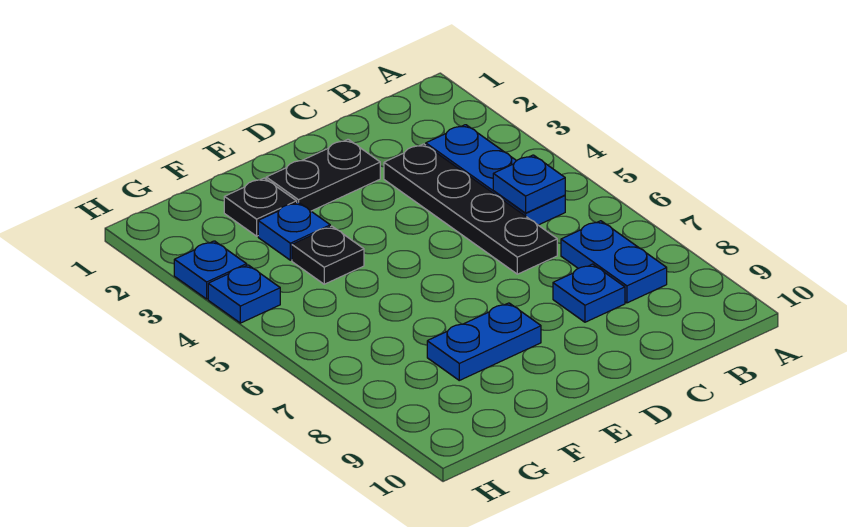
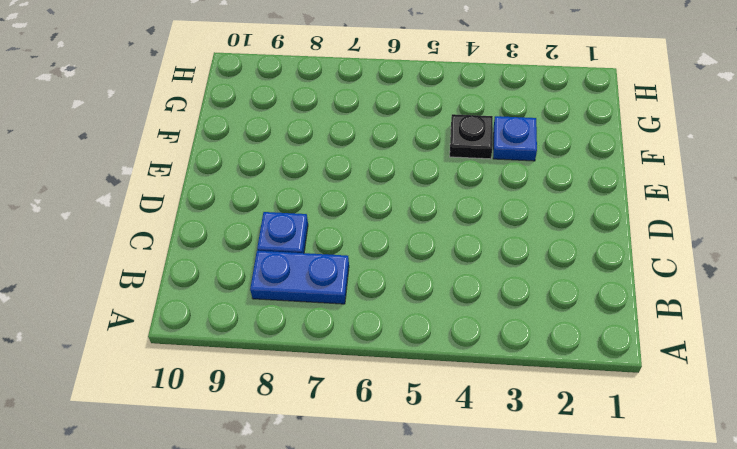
none -> blue plate B3:B5 level 1
none -> black plate C3:C6 level 1
none -> black plate D2:E2 level 1

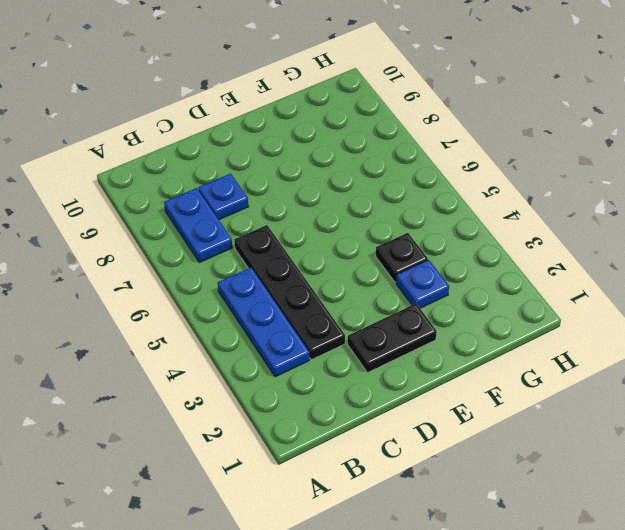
none -> blue plate E8:F8 level 1
none -> black plate F2 level 1
none -> blue plate H3 level 1

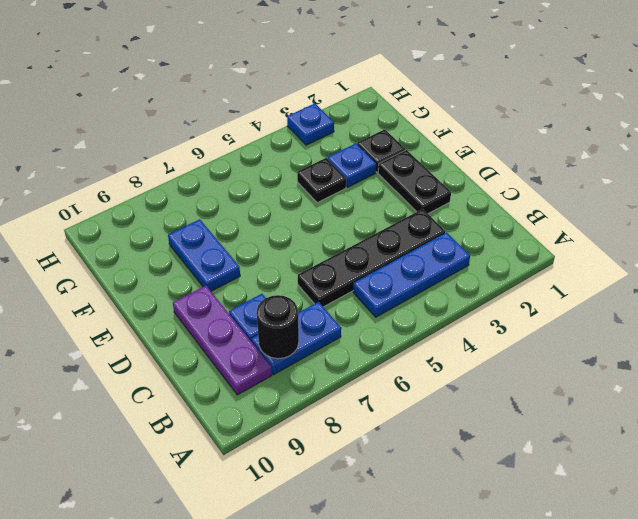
black round brick B8 level 2 -> none
purple plate B9:D9 level 1 -> none
none -> blue plate H4 level 1
none -> blue plate B5 level 2

